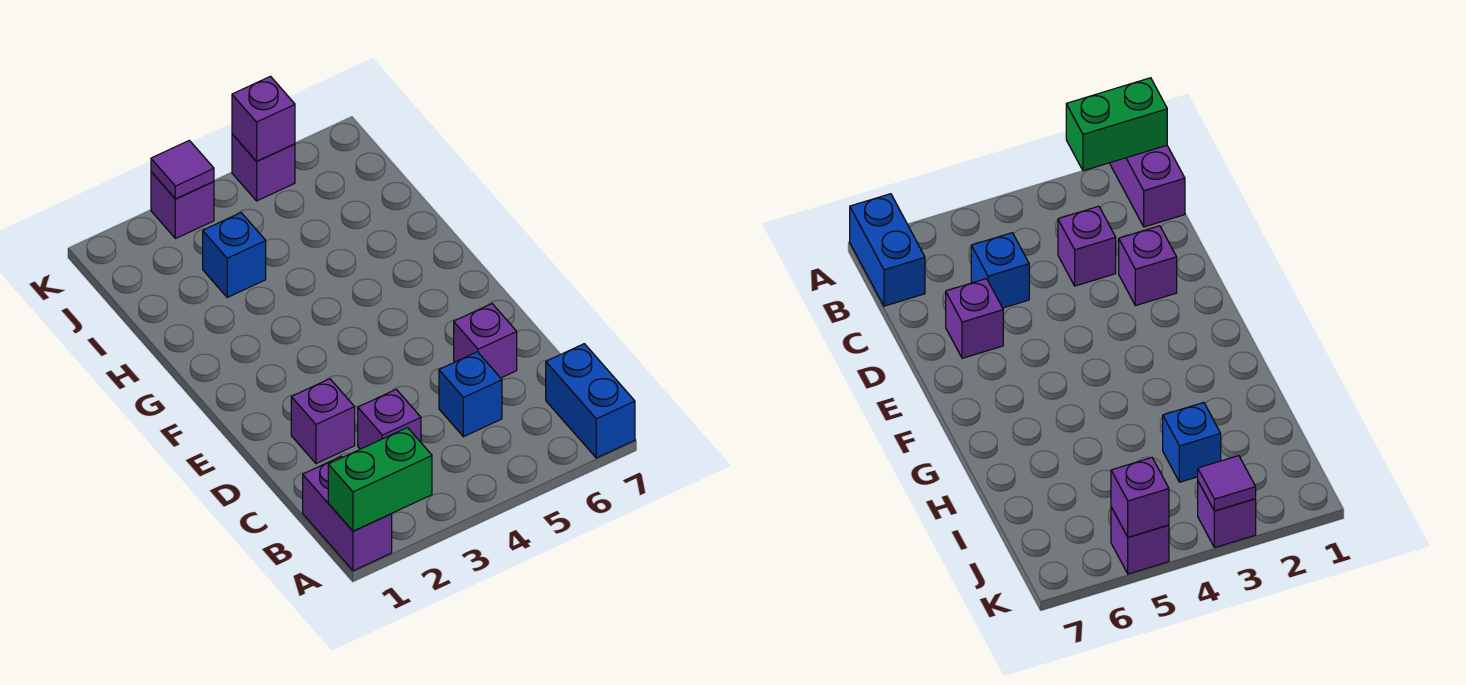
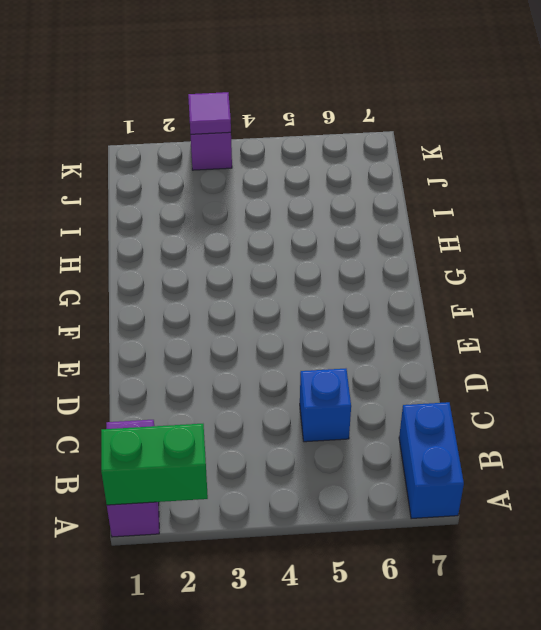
none -> purple brick C3 level 1
none -> purple brick D2 level 1
none -> purple brick D6 level 1

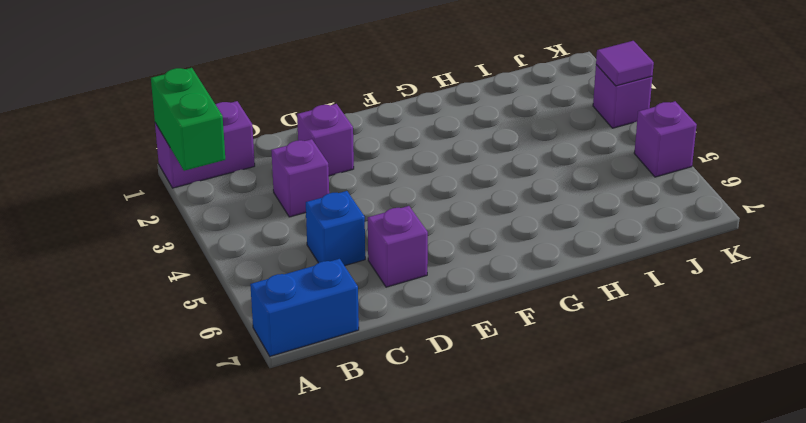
none -> blue brick I3 level 1
none -> purple brick K5 level 2

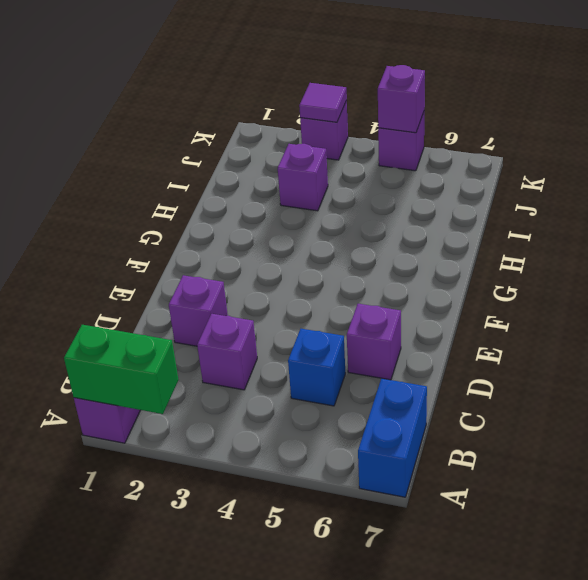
purple brick I3 level 1 -> blue brick I3 level 1

